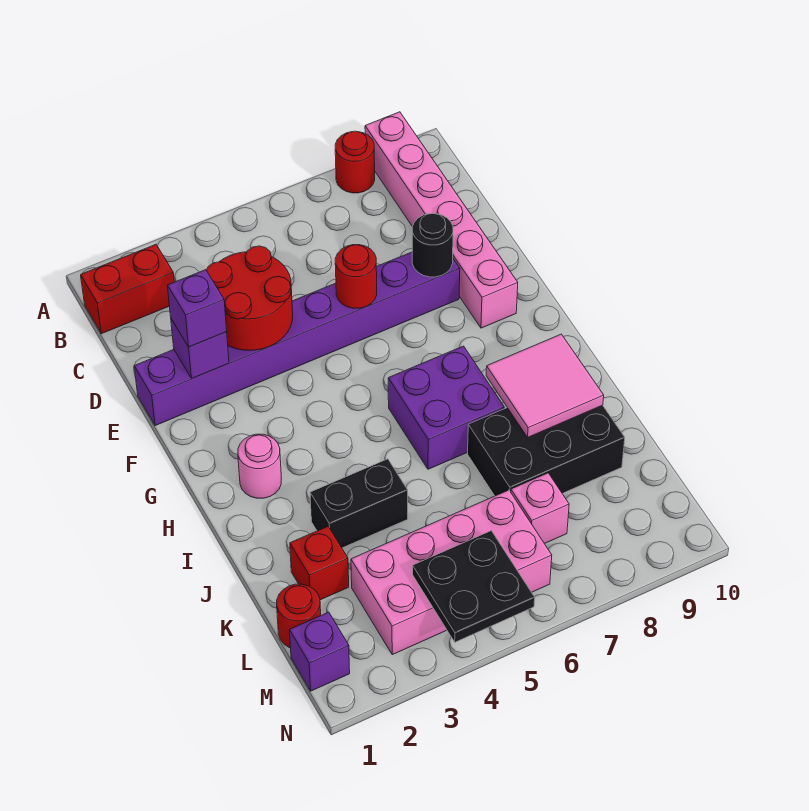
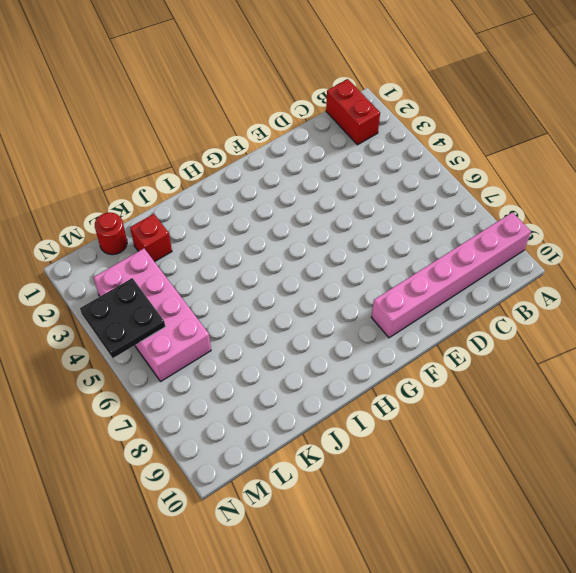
none -> red round brick A8 level 1
none -> purple brick E1:E8 level 1
none -> pink round brick H2 level 1

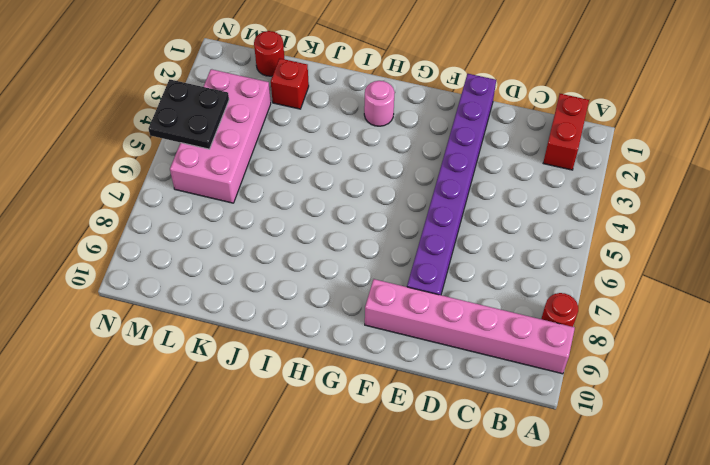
none -> purple brick H6:I7 level 1
none -> black brick J3:J4 level 1
none -> black brick J7:K9 level 1

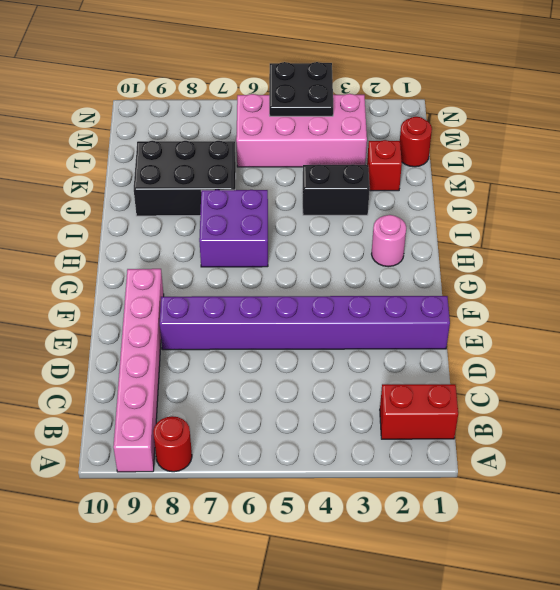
none -> pink brick L7 level 1
none -> purple brick M1 level 1
none -> red round brick D3:E4 level 2

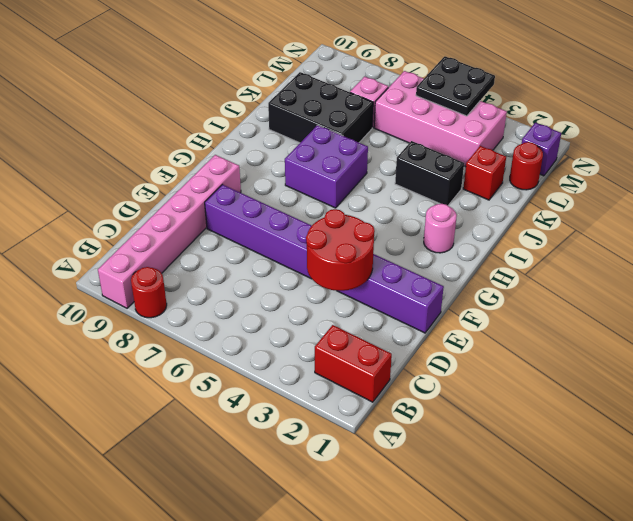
none -> purple brick E2 level 2
none -> red round brick E6 level 2
none -> black round brick E8 level 2

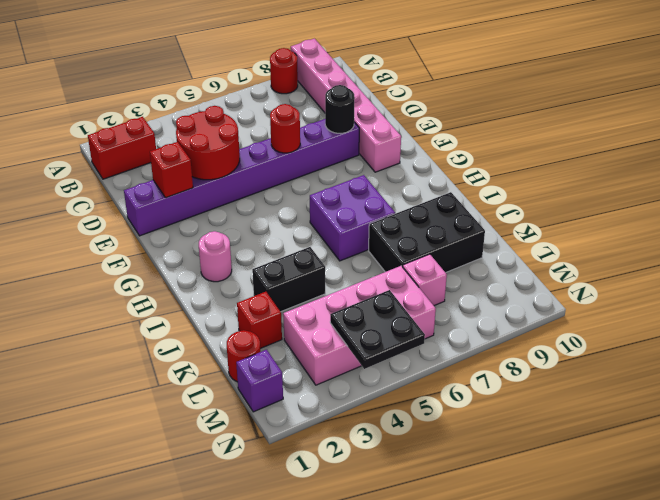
red brick E2 level 2 -> purple brick E2 level 2
none -> pink tile I8:J9 level 2
none -> purple brick E2 level 3

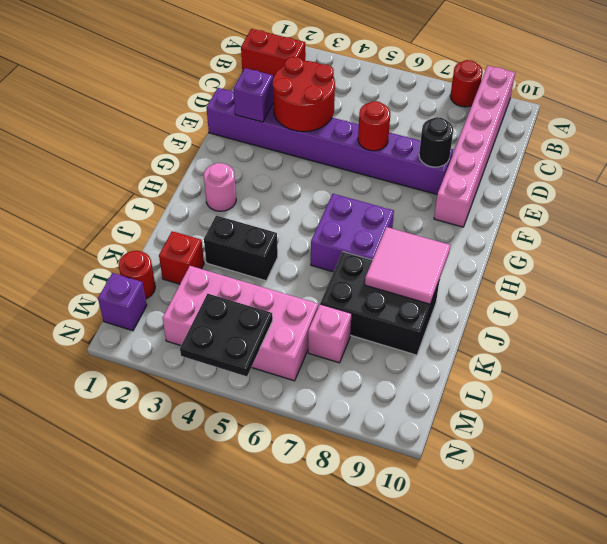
none -> purple brick E2 level 3

